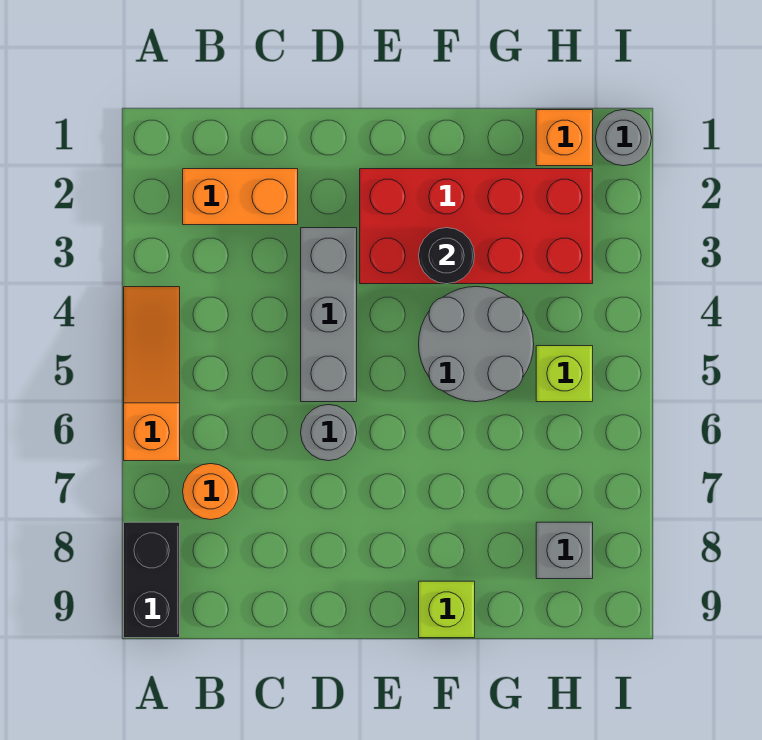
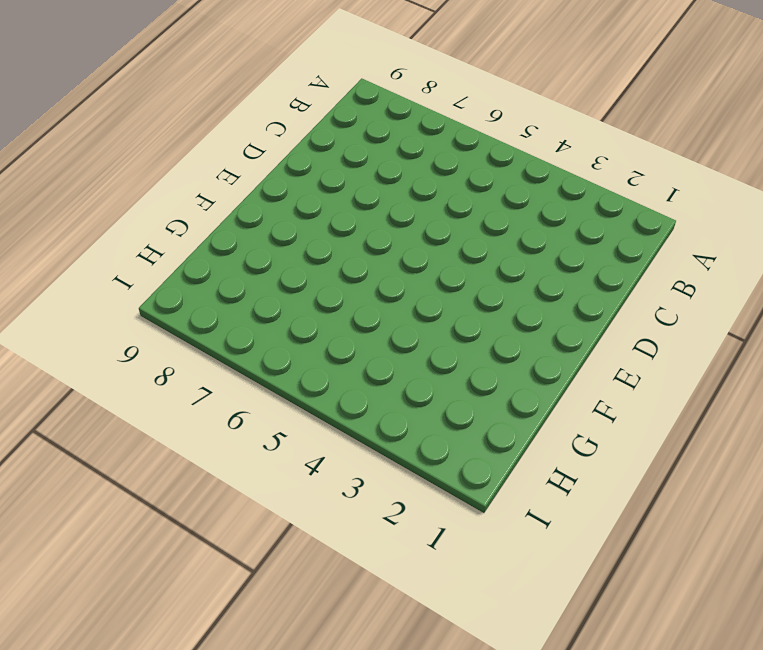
none -> orange slope A4:A6 level 1 top 6
none -> black brick A8:A9 level 1
none -> orange brick B2:C2 level 1

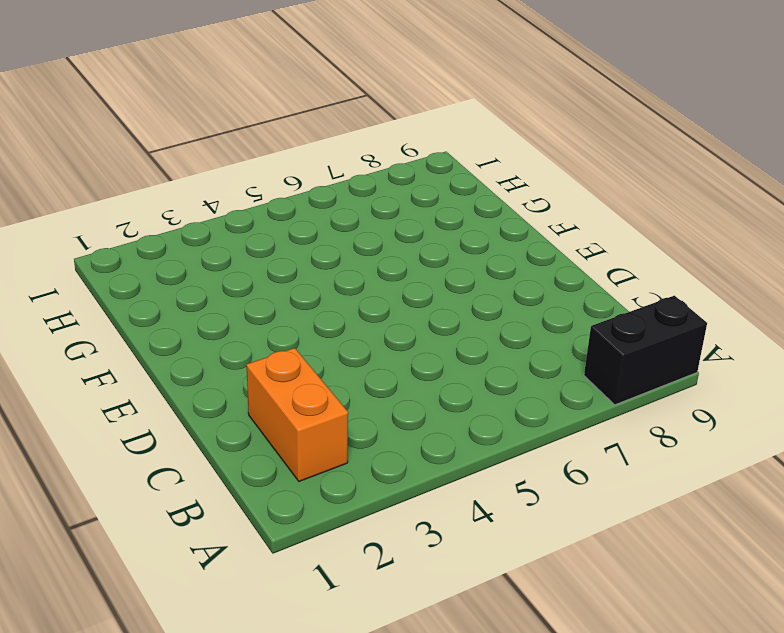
none -> orange slope A4:A6 level 1 top 6
none -> orange round brick B7 level 1
none -> grey brick D3:D5 level 1

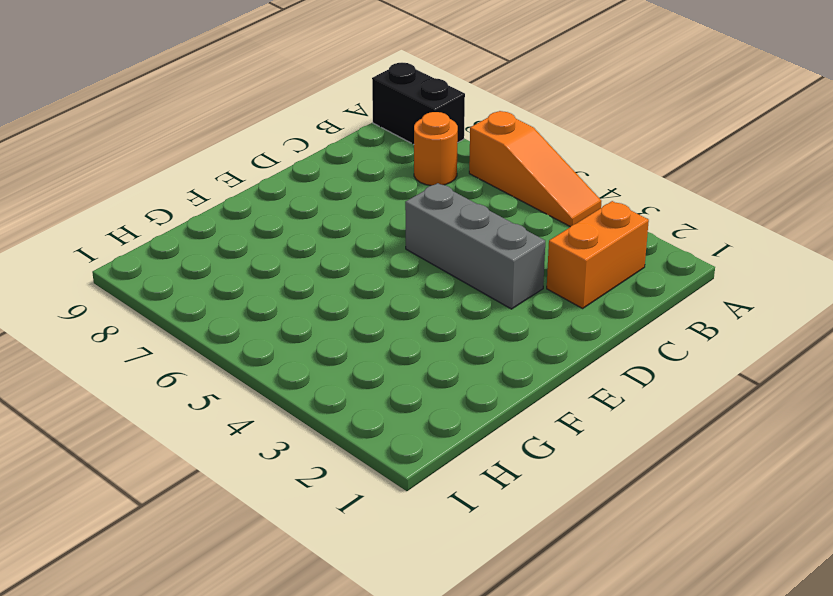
none -> grey round brick D6 level 1
none -> red brick E2:H3 level 1
none -> grey round brick F4:G5 level 1

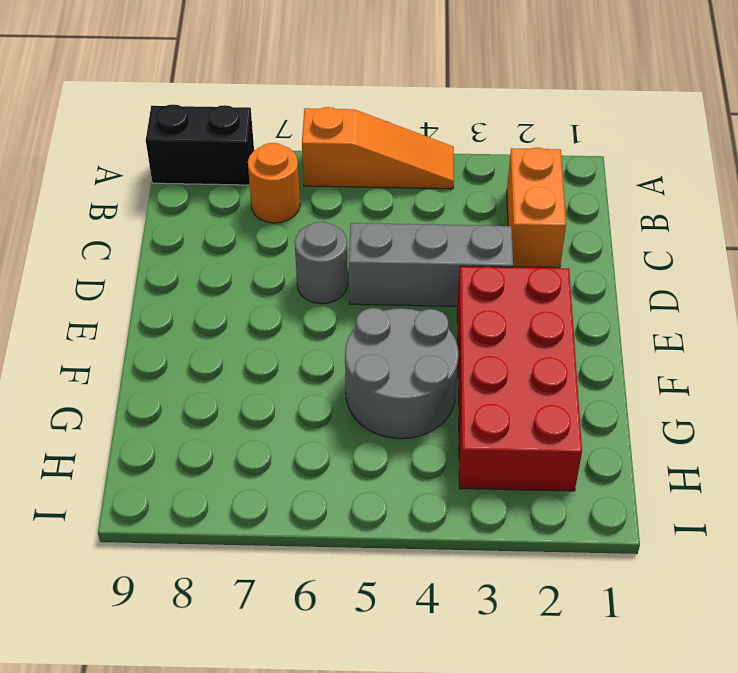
none -> lime brick F9 level 1
none -> orange brick H1 level 1
none -> lime brick H5 level 1

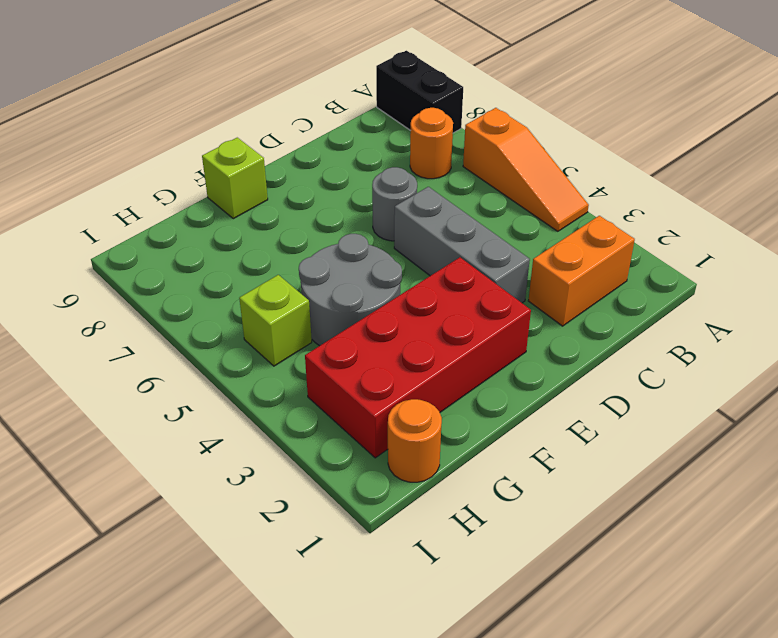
orange round brick H1 level 1 -> orange brick H1 level 1
none -> grey brick H8 level 1
none -> grey round brick I1 level 1
none -> black round brick F3 level 2

